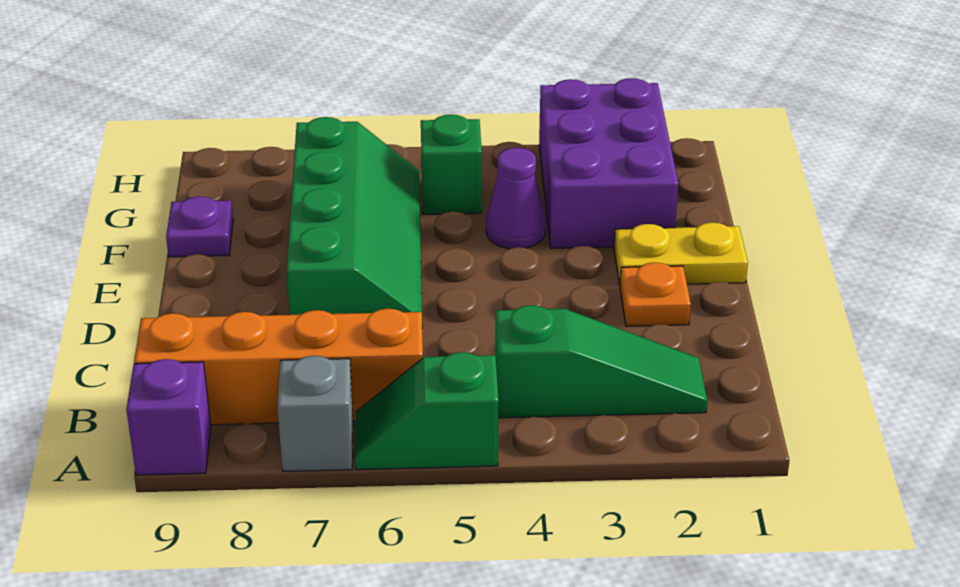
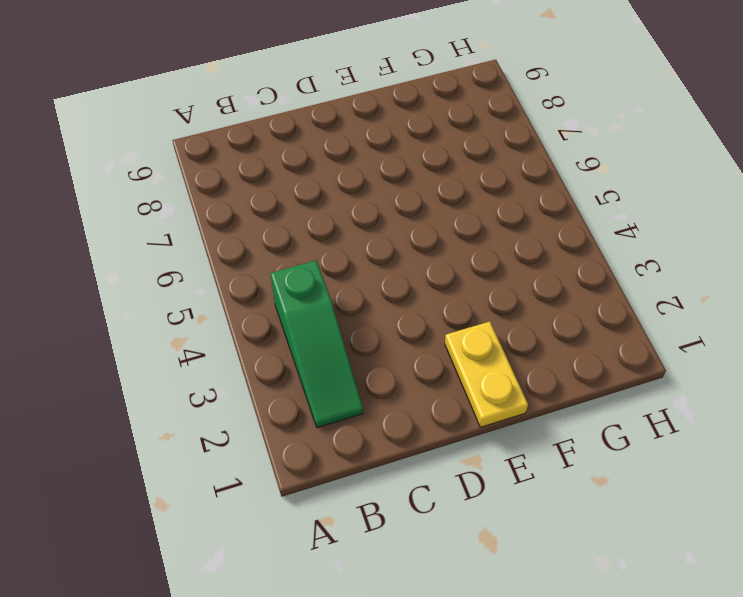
none -> green slope A5:A6 level 1 top 5
none -> grey brick A7 level 1
none -> purple brick A9 level 1

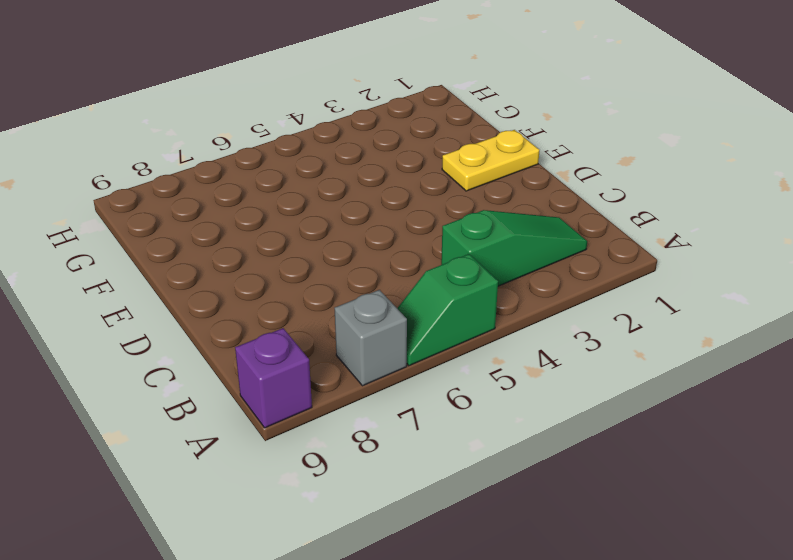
none -> orange brick B6:B9 level 1
none -> orange plate D2 level 1
none -> green slope D6:G7 level 1 top 7

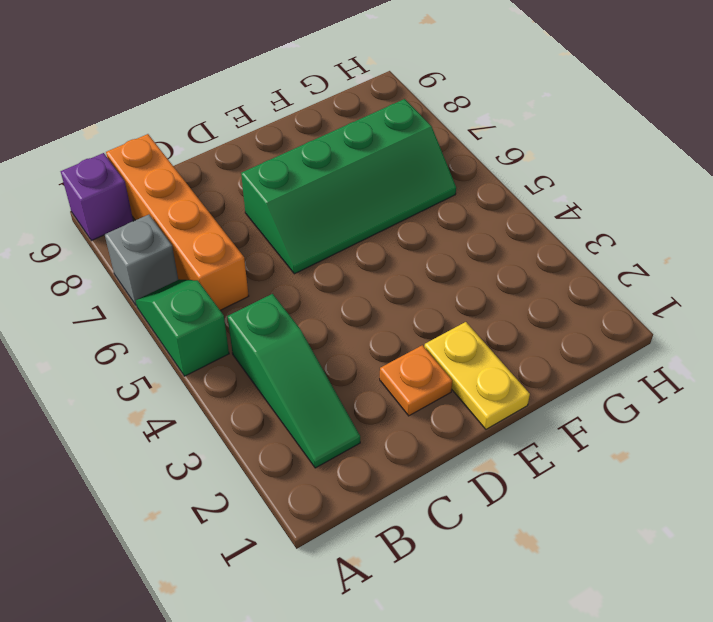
none -> purple brick F2:H3 level 1
none -> purple cone F4 level 1
none -> purple plate F9 level 1

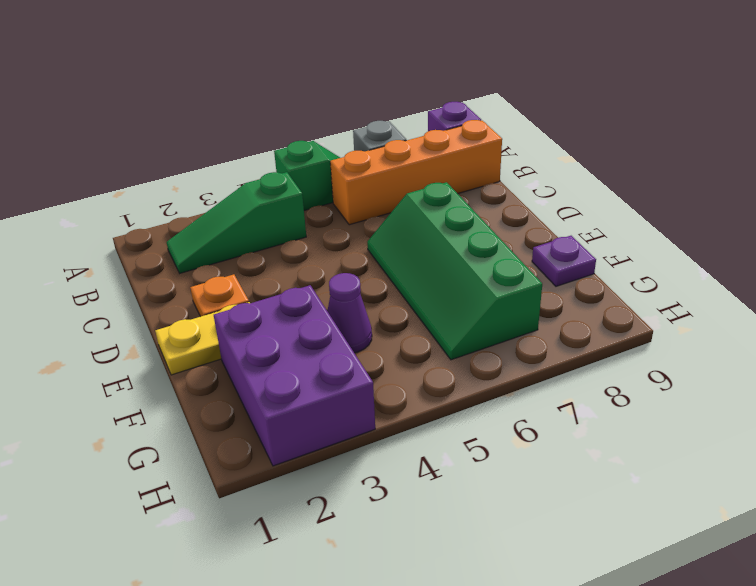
none -> green brick G5 level 1

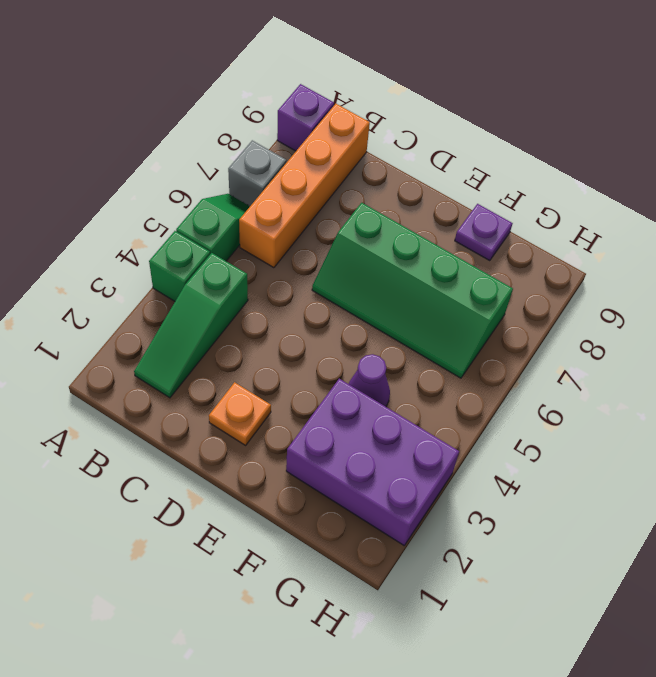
green brick A4 level 1 -> green brick G5 level 1
none -> yellow plate E1:E2 level 1

